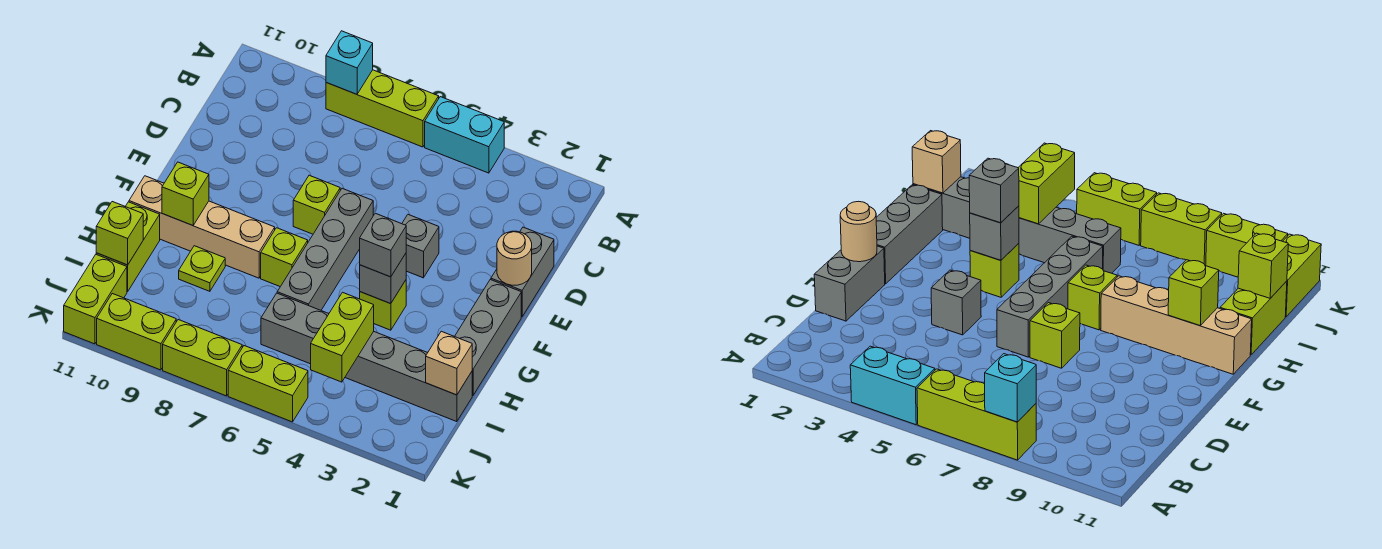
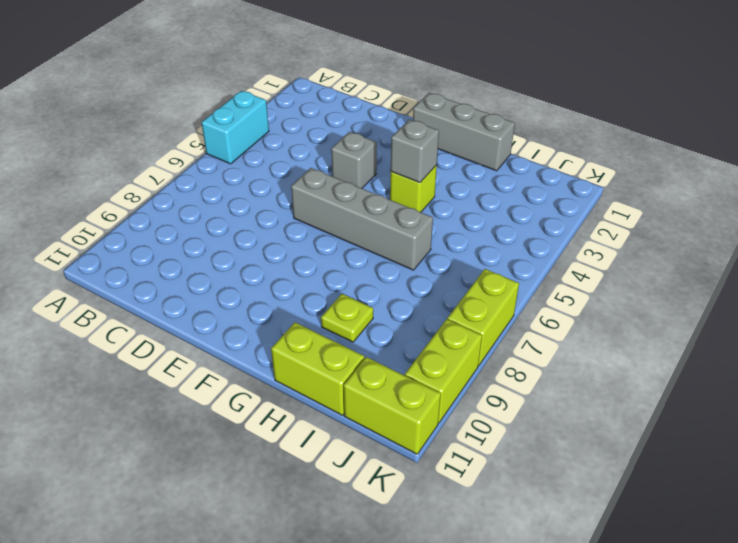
none -> lime brick A6:A8 level 1
none -> grey brick D1:E1 level 1
none -> lime brick E7 level 1

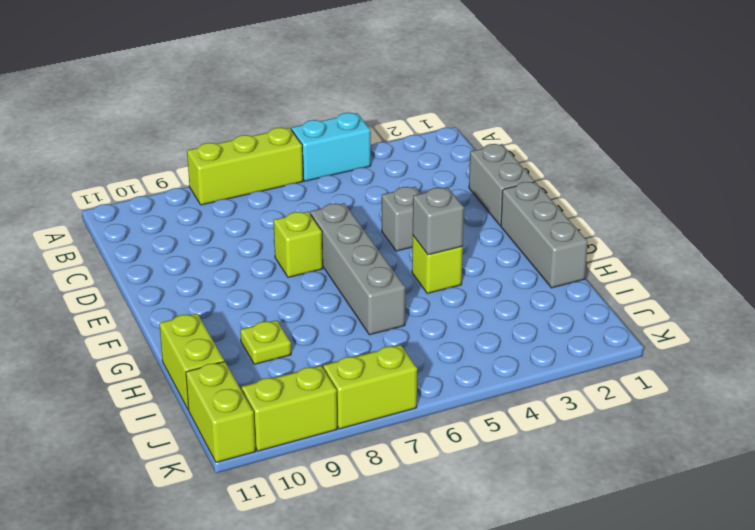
none -> lime brick G7 level 1
none -> tan brick G8:G11 level 1
none -> grey brick I1:I6 level 1

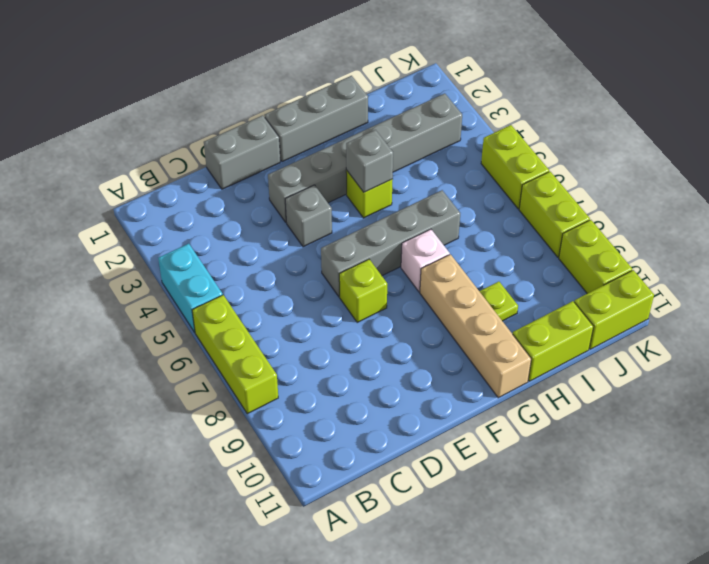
grey brick E3:J3 level 1 -> grey brick I1:I6 level 1
white brick G7 level 1 -> lime brick G7 level 1
none -> cyan brick A8 level 2
none -> tan round brick E1 level 2
none -> lime brick G10 level 2

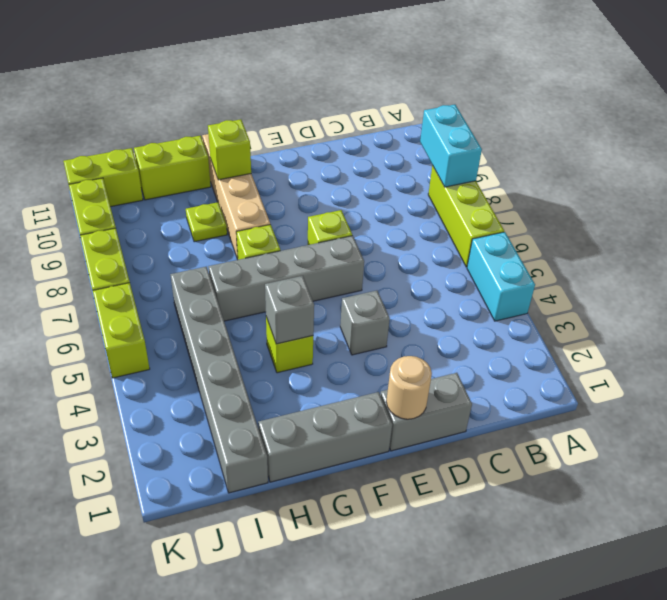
cyan brick A8:A9 level 2 -> cyan brick A8 level 2
none -> tan brick I1 level 2
none -> lime brick I4:J4 level 2
none -> lime brick I11 level 2

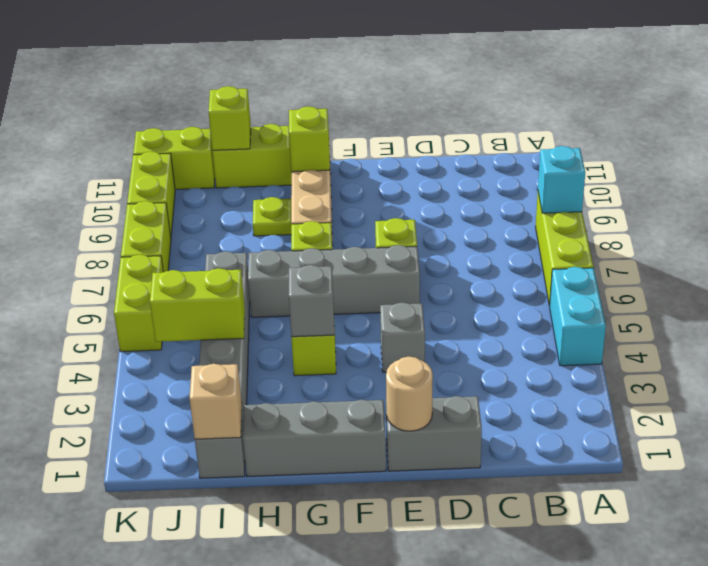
none -> grey brick G4 level 3

